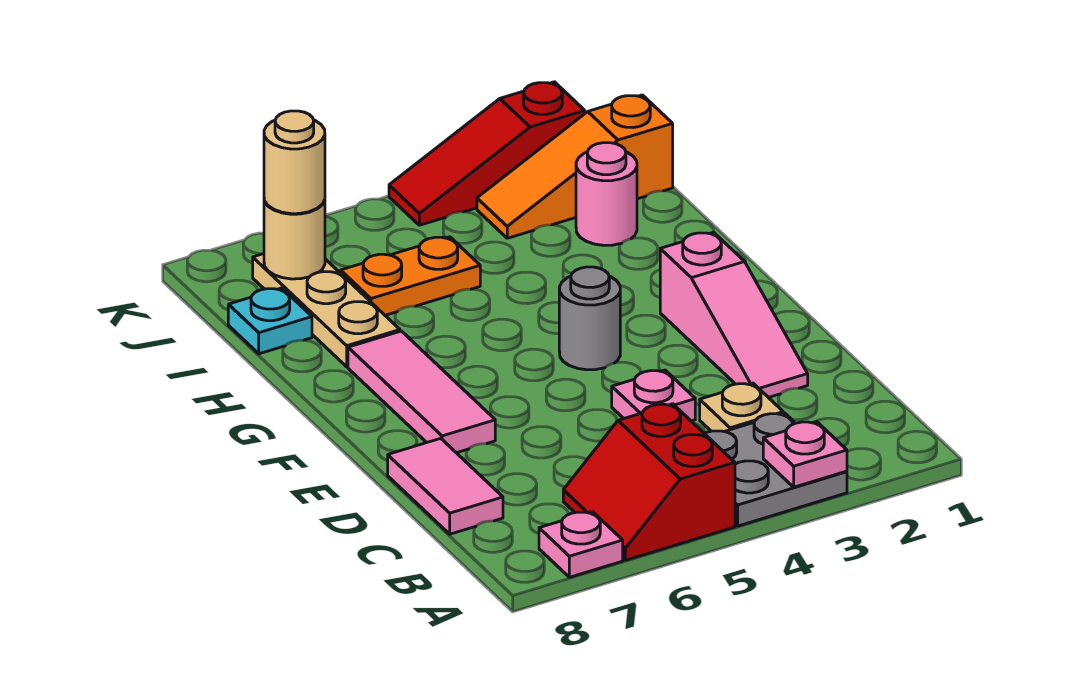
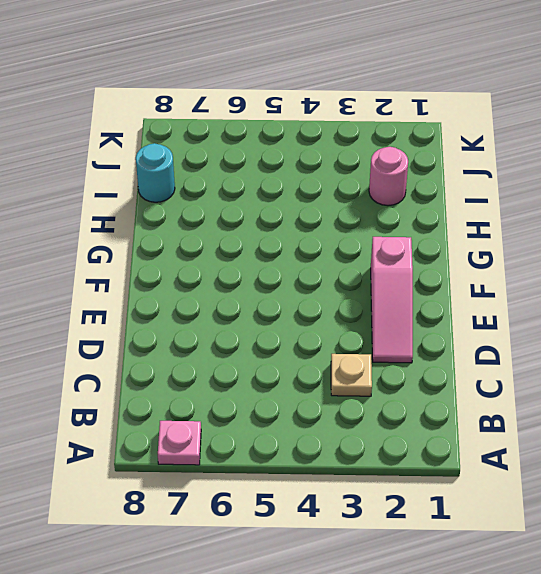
cyan round brick I8 level 1 -> cyan plate I8 level 1
none -> grey plate A3:B4 level 1
none -> red slope A5:B6 level 1 top 5
none -> pink tile C8:D8 level 1

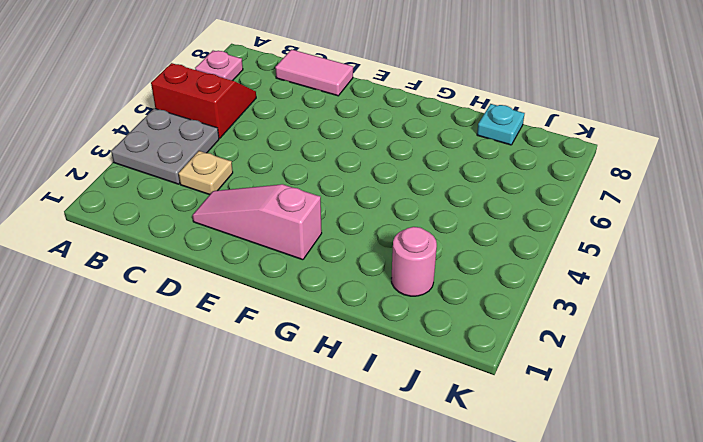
none -> pink plate D4 level 1
none -> pink tile E7:G7 level 1
none -> grey round brick F4 level 1

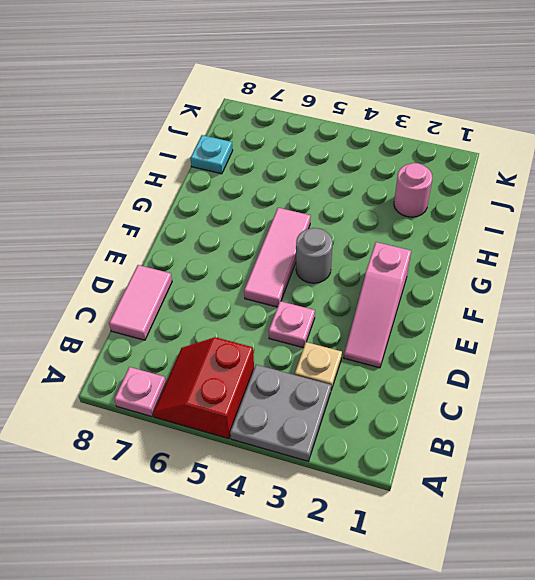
pink tile E5:G5 level 1 -> pink tile E7:G7 level 1
none -> tan plate H7:J7 level 1
none -> orange plate I5:I6 level 1
none -> orange slope J1:J3 level 1 top 1

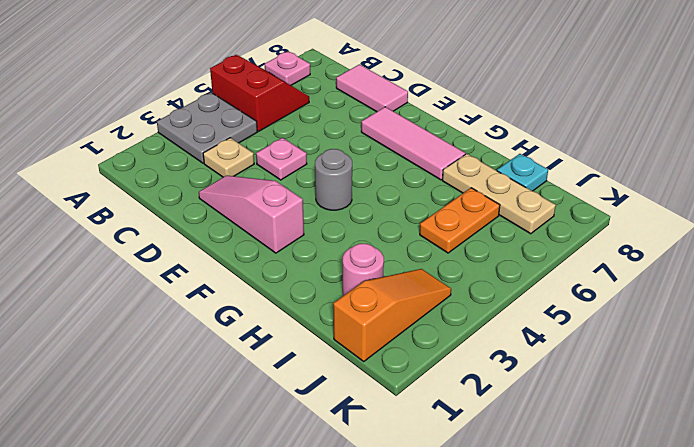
none -> red slope K2:K4 level 1 top 2
none -> pink plate A3 level 2
none -> tan round brick J7 level 2

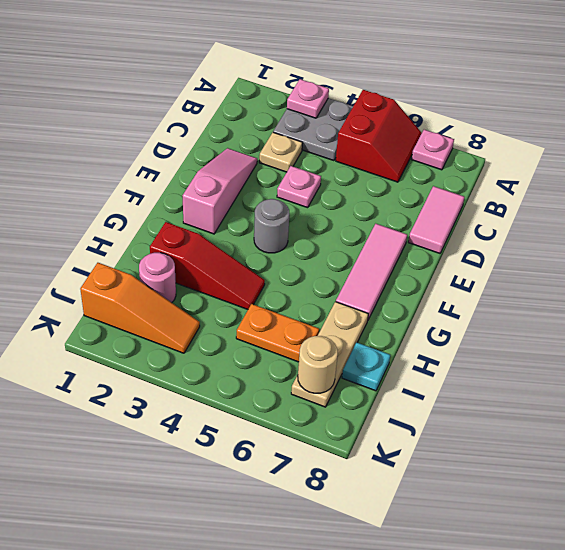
red slope H2:H4 level 1 top 2 -> red slope K2:K4 level 1 top 2
none -> tan round brick J7 level 3

